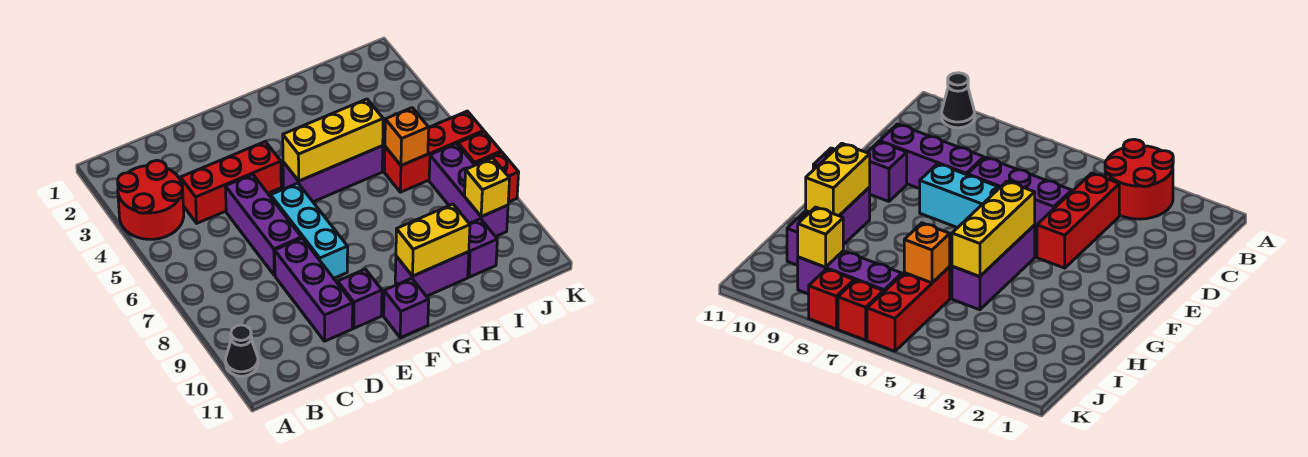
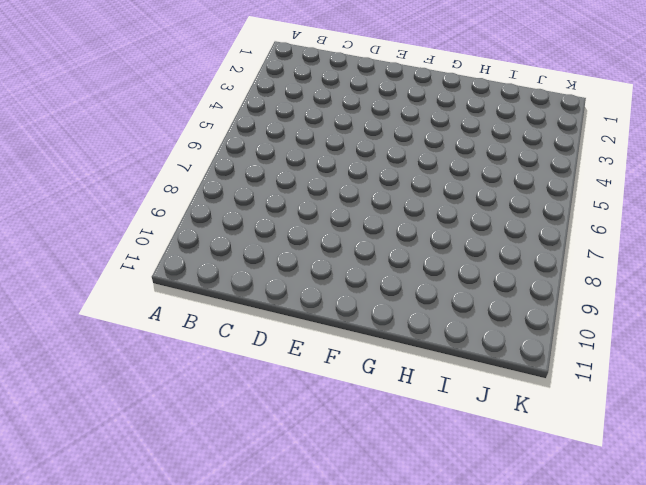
none -> red round brick A3:B4 level 1
none -> black cone A10 level 1
none -> red brick C4:E4 level 1

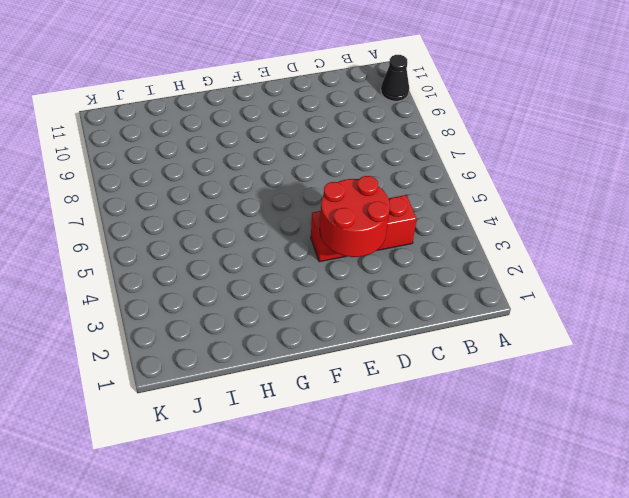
red round brick D3:E4 level 2 -> red round brick A3:B4 level 1
none -> purple brick D5:D7 level 1
none -> purple brick D8:D10 level 1
none -> cyan brick E6:E8 level 1

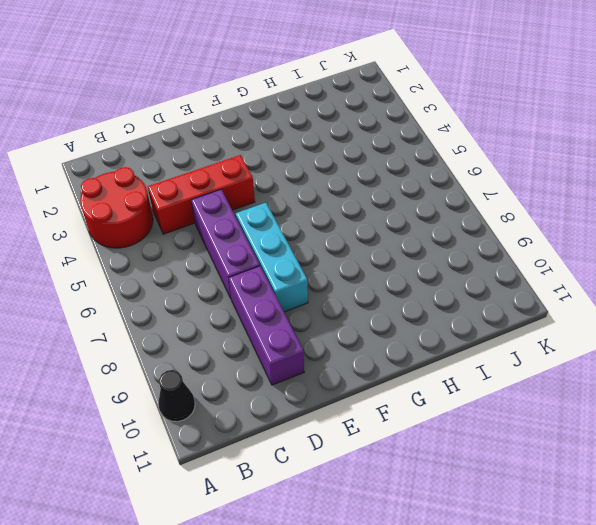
none -> purple brick E10 level 1
none -> purple brick F5:H5 level 1
none -> purple brick F11 level 1

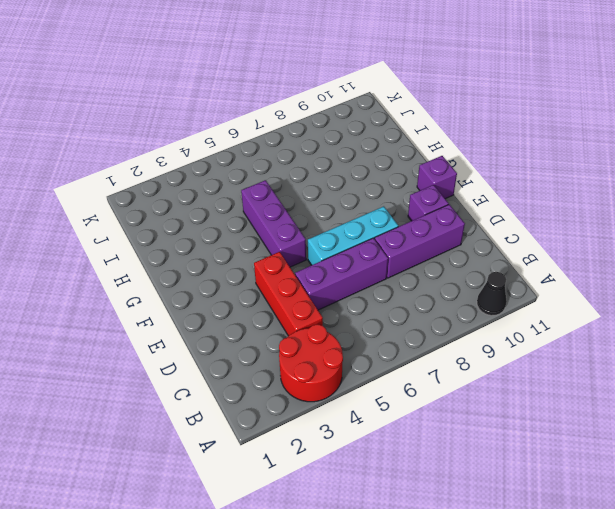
none -> purple brick G10:H10 level 1
none -> red brick I6:K6 level 1
none -> purple brick I10 level 1

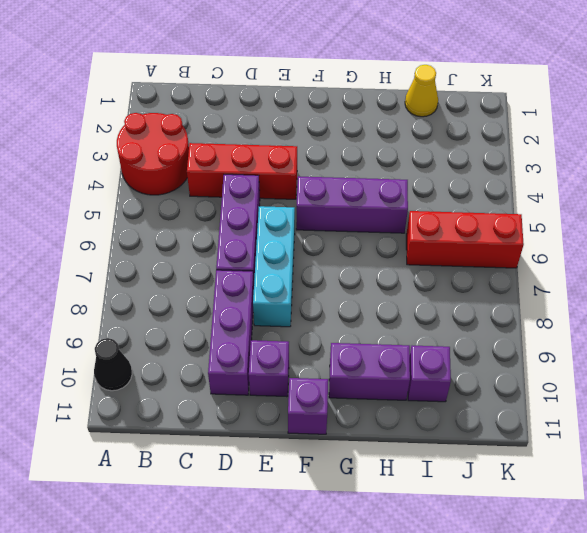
yellow cone I1 level 1 -> none
none -> purple brick J7:J9 level 1
none -> red brick K7 level 1
none -> red brick K8 level 1

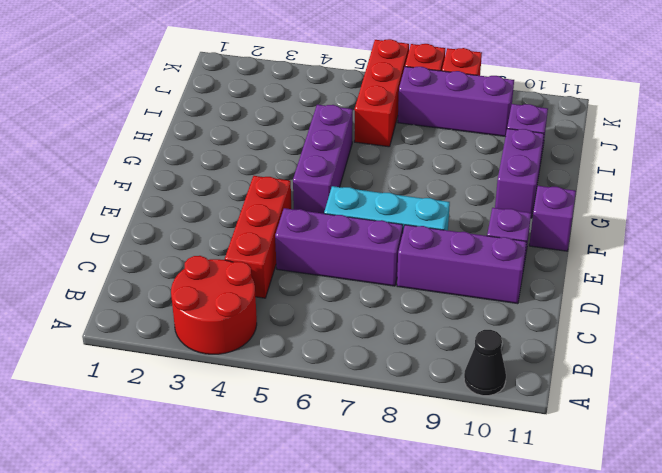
none -> yellow brick F5:H5 level 2
none -> yellow brick G10:H10 level 2
none -> orange brick I6 level 2

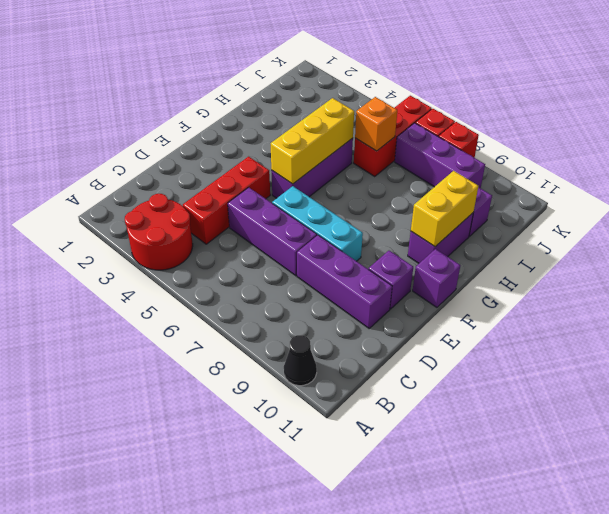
none -> yellow brick J9 level 2

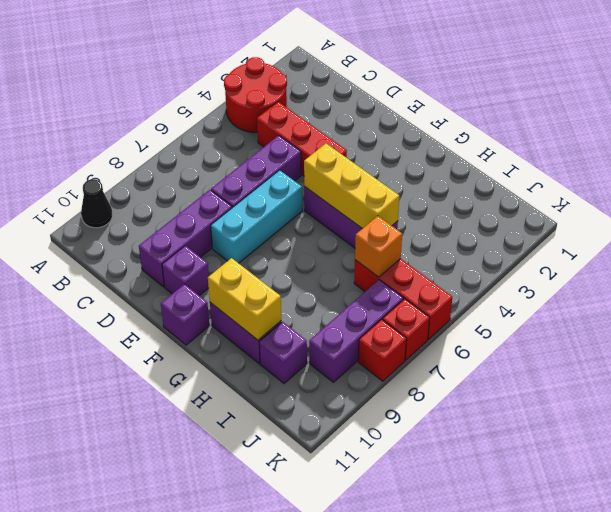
none -> yellow brick J9 level 2

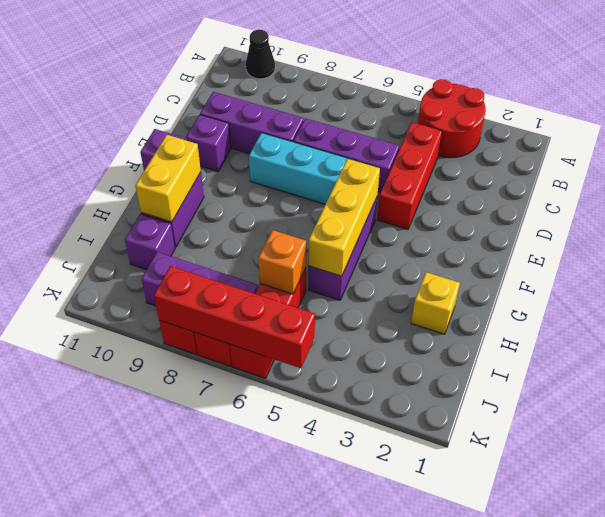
yellow brick H2 level 1 -> yellow brick J9 level 2
red brick K5:K8 level 2 -> none

